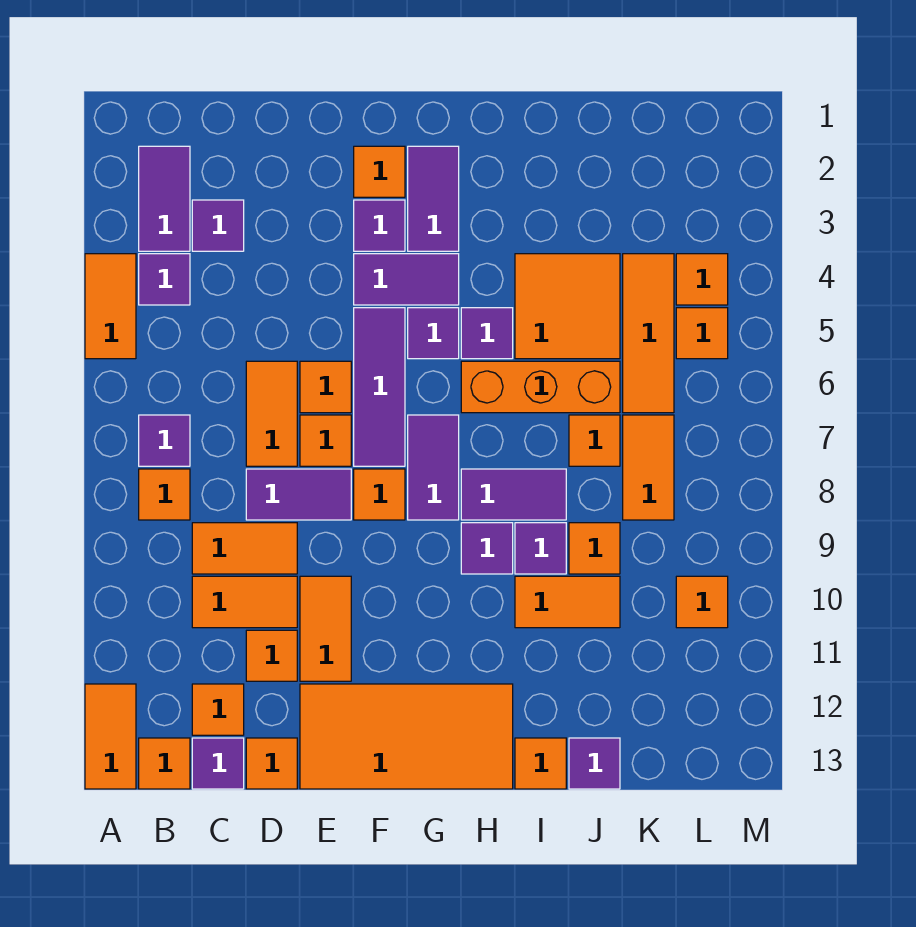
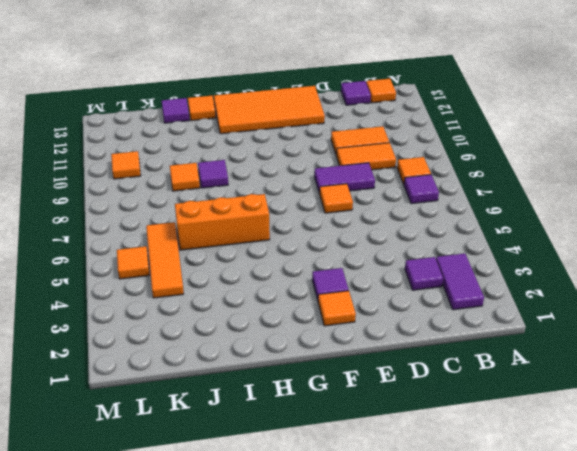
none -> orange tile A4:A5 level 1
none -> orange tile A12:A13 level 1
none -> purple tile B4 level 1
none -> orange tile C12 level 1

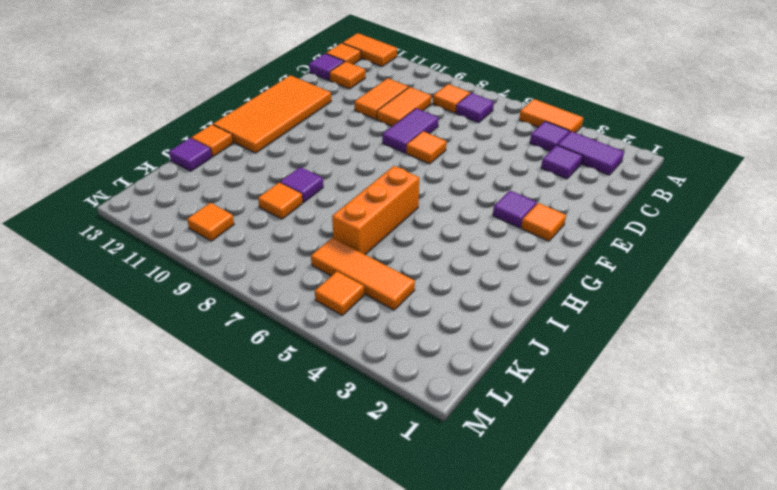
none -> orange tile D6:D7 level 1
none -> orange tile D11 level 1
none -> orange tile D13 level 1
none -> orange tile E6 level 1

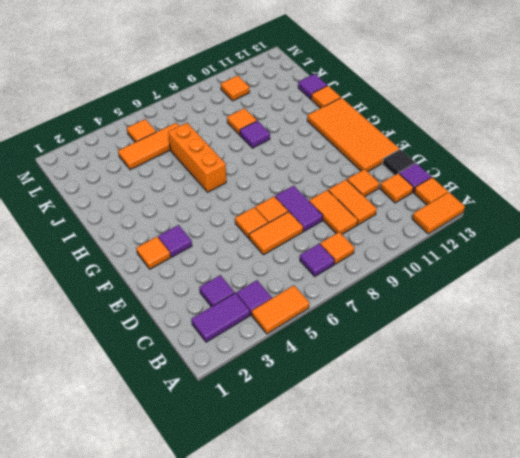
black tile D13 level 1 -> orange tile D13 level 1
none -> orange tile E10:E11 level 1
none -> purple tile F4:G4 level 1
none -> purple tile F5:F7 level 1
none -> orange tile F8 level 1

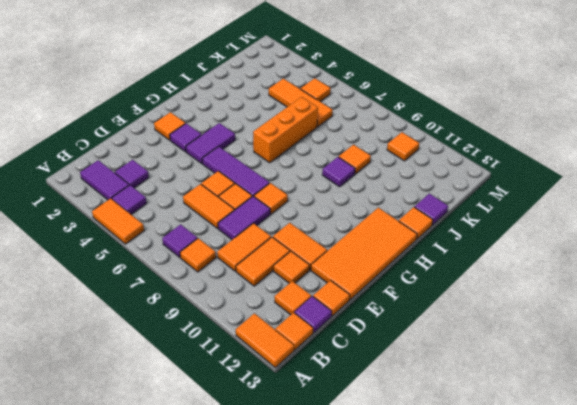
none -> purple tile G2:G3 level 1
none -> purple tile G5 level 1
none -> purple tile G7:G8 level 1
none -> purple tile H5 level 1

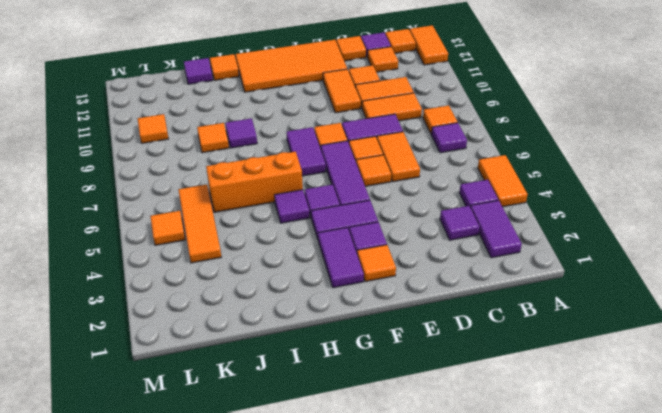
none -> purple tile H8:I8 level 1
none -> purple tile H9 level 1
none -> orange tile I4:J5 level 1
none -> orange tile I10:J10 level 1

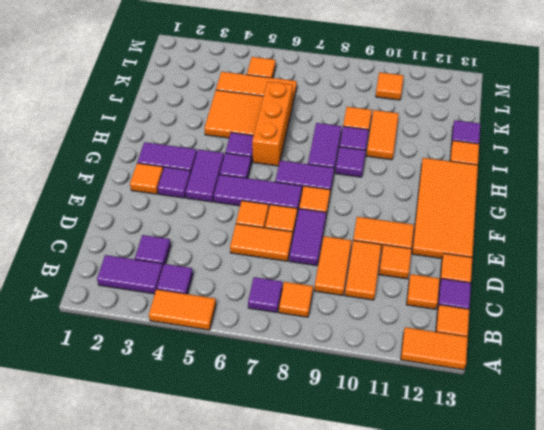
none -> orange tile J7 level 1
none -> orange tile K7:K8 level 1
none -> orange tile L4 level 1

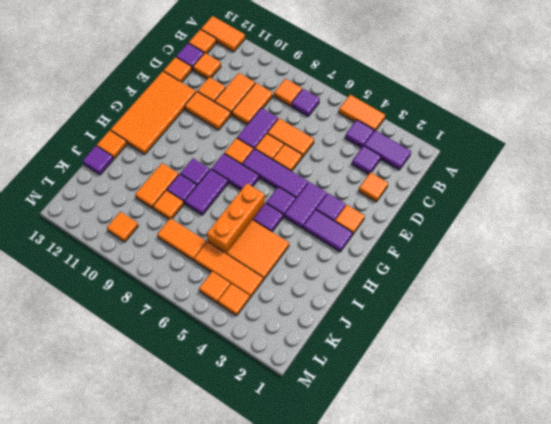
orange tile D2 level 1 -> orange tile J7 level 1

